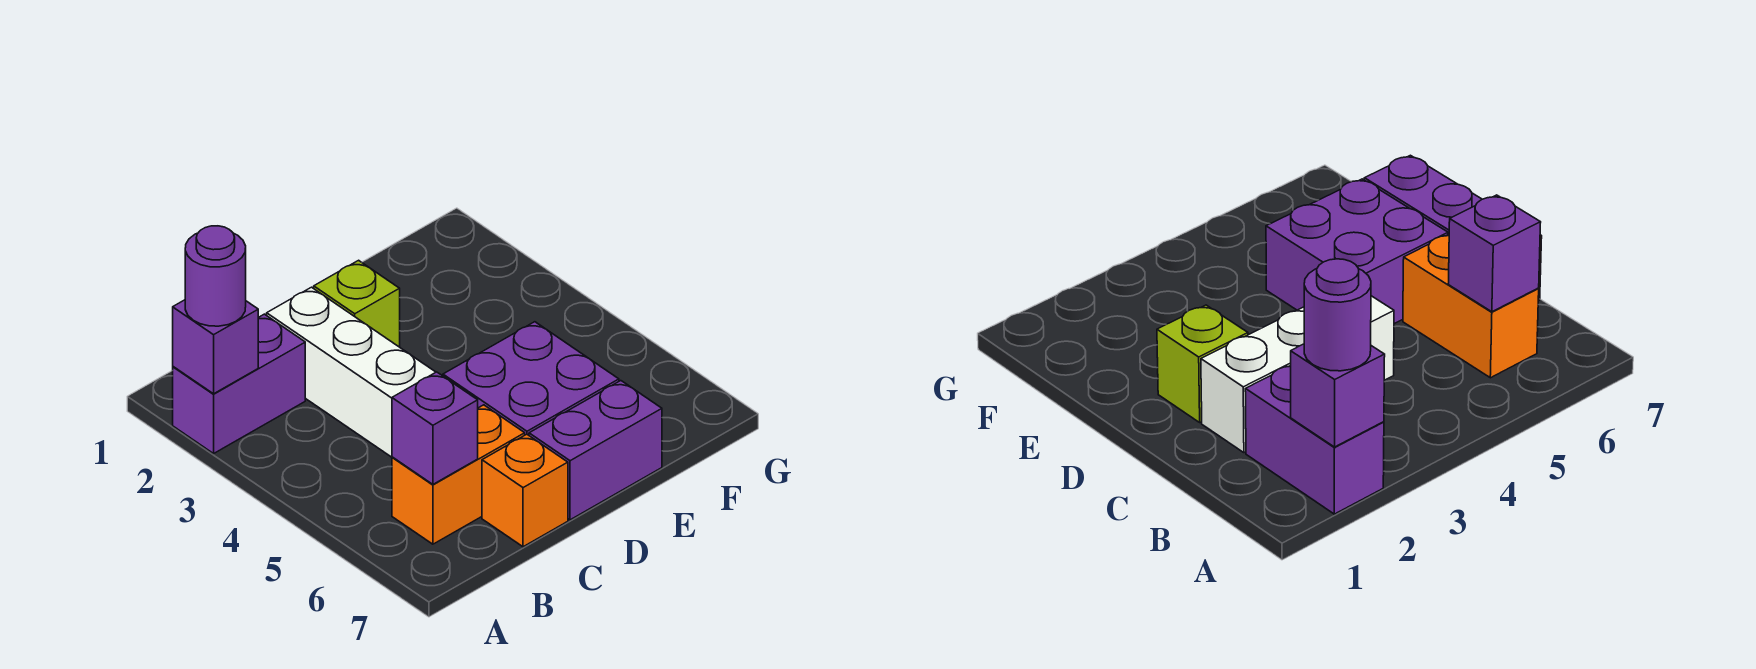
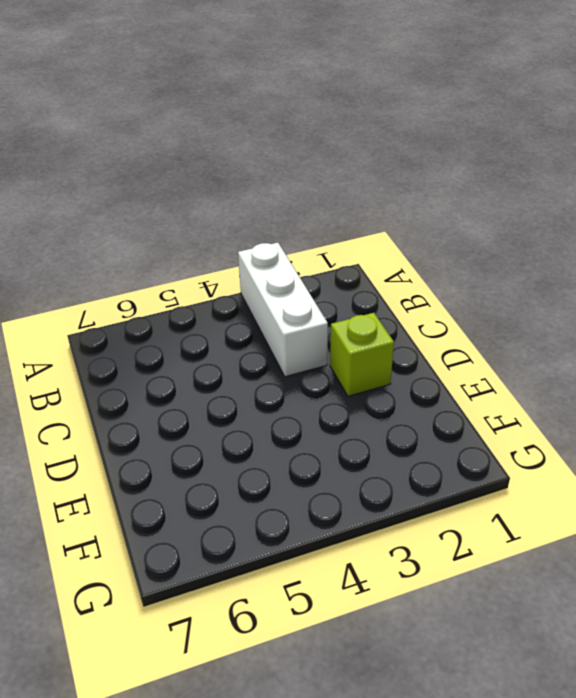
white brick A3:C3 level 1 -> white brick C2:C4 level 1
none -> purple brick A2:B2 level 1
none -> orange brick B6:C6 level 1

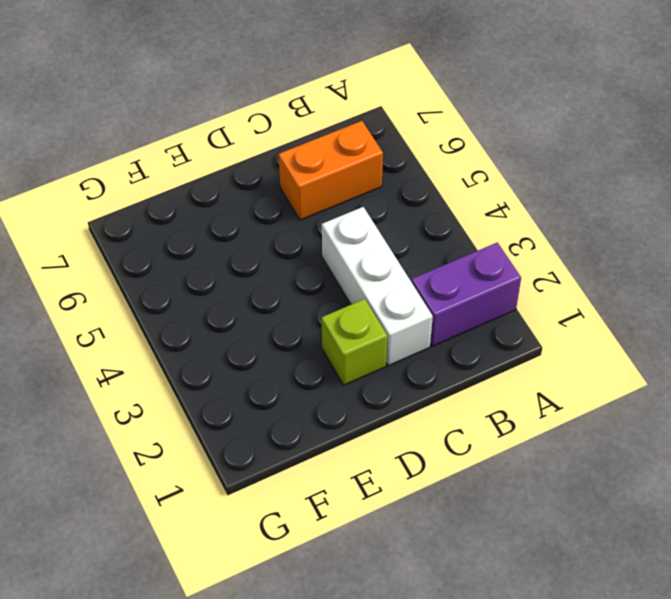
none -> orange brick C7 level 1
none -> purple brick D5:E6 level 1

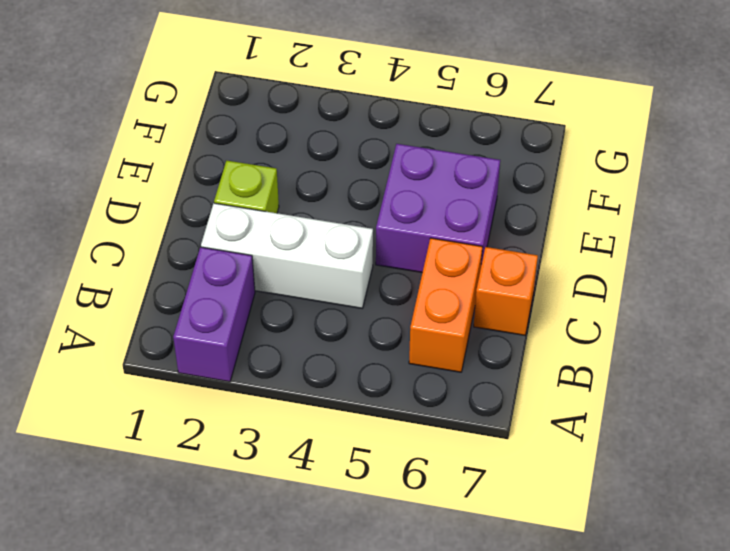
none -> purple brick D7:E7 level 1
none -> purple brick A2 level 2

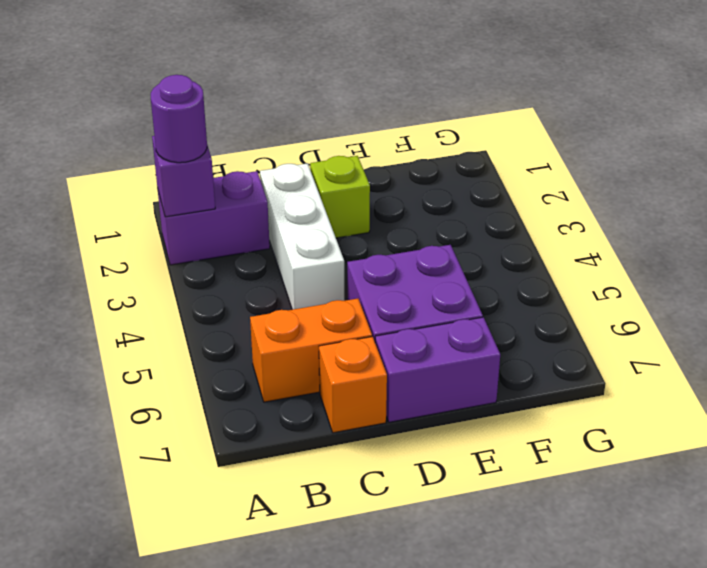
none -> purple brick B6 level 2

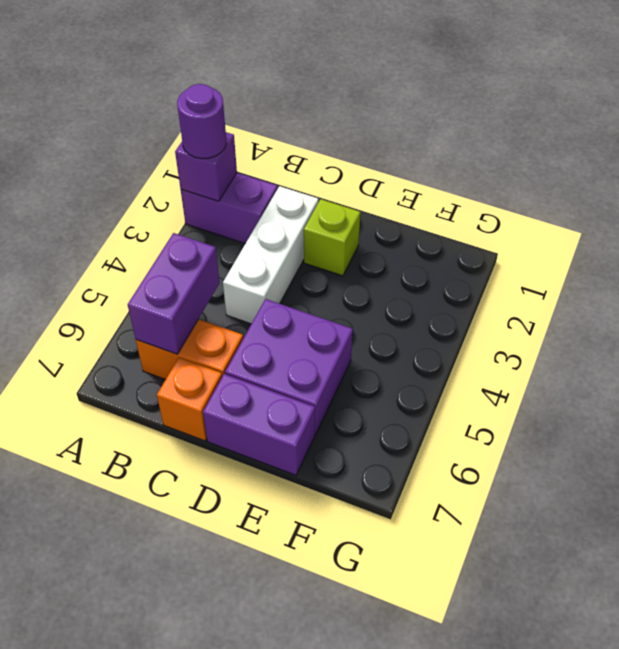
purple brick B5:B6 level 2 -> purple brick B6 level 2

